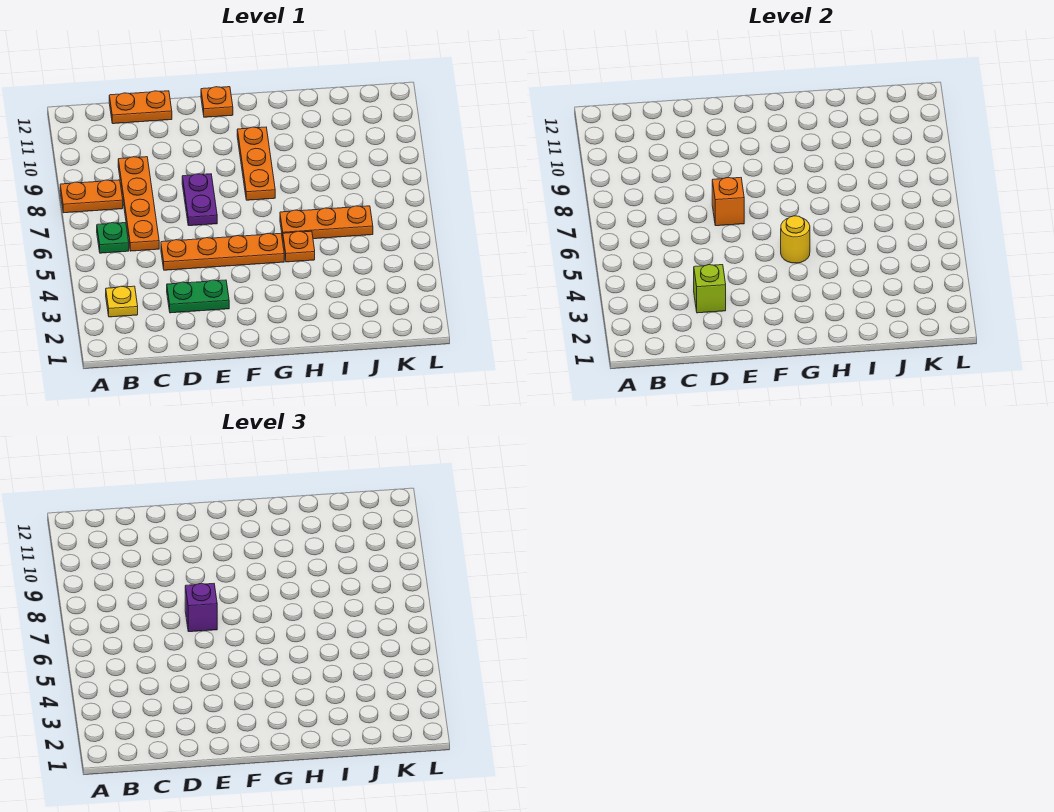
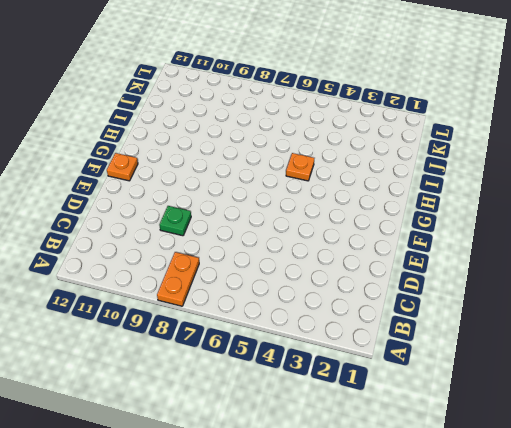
green plate D9 level 1 -> green plate B6 level 1
none -> yellow plate B3 level 1
none -> orange plate C6:C9 level 1
none -> orange plate C12:D12 level 1

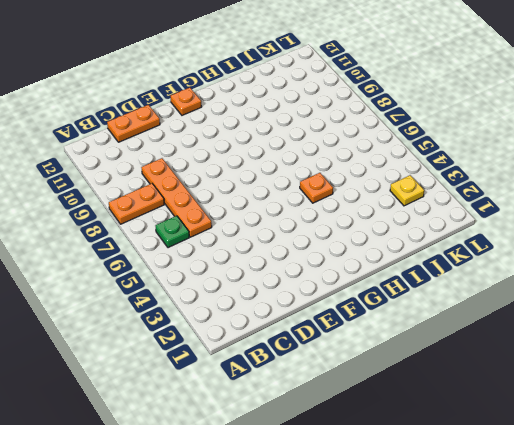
yellow plate K3 level 1 -> yellow plate B3 level 1
none -> green plate D3:E3 level 1
none -> orange plate D5:G5 level 1
none -> purple plate E7:E8 level 1

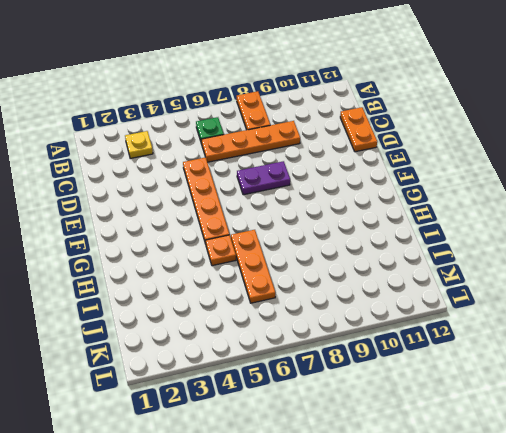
none -> green plate D3:E3 level 1
none -> orange plate F12 level 1
none -> orange plate G8:G10 level 1

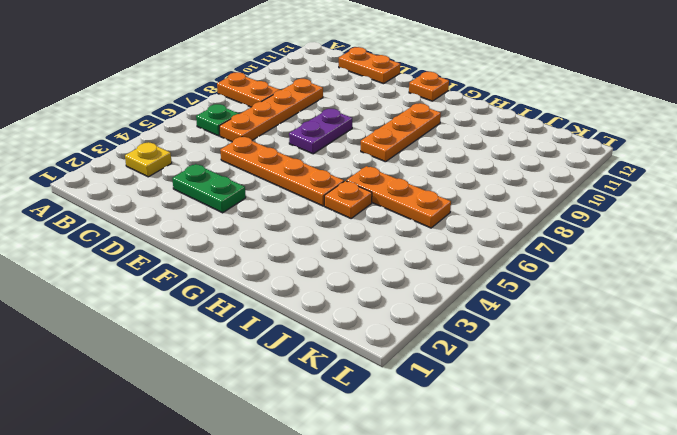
none -> lime brick D3 level 2
none -> orange brick E7 level 2
none -> yellow round brick G5 level 2

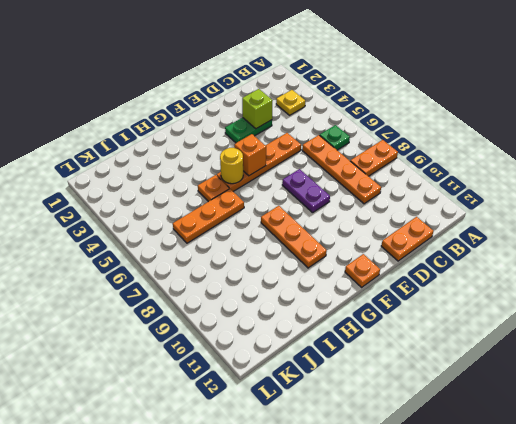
orange brick F5 level 2 -> orange brick E7 level 2
none -> purple brick E7 level 3

